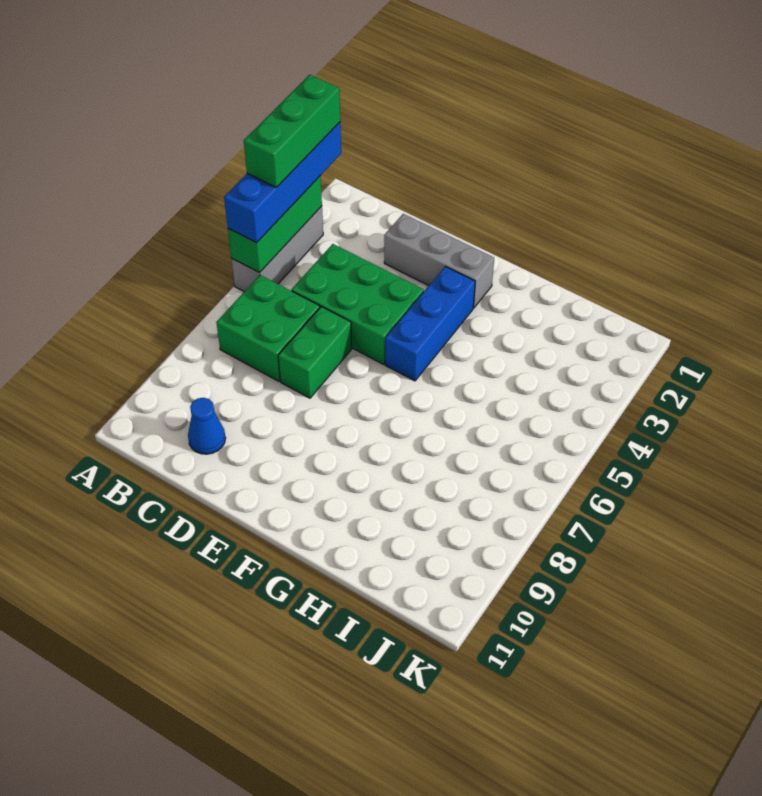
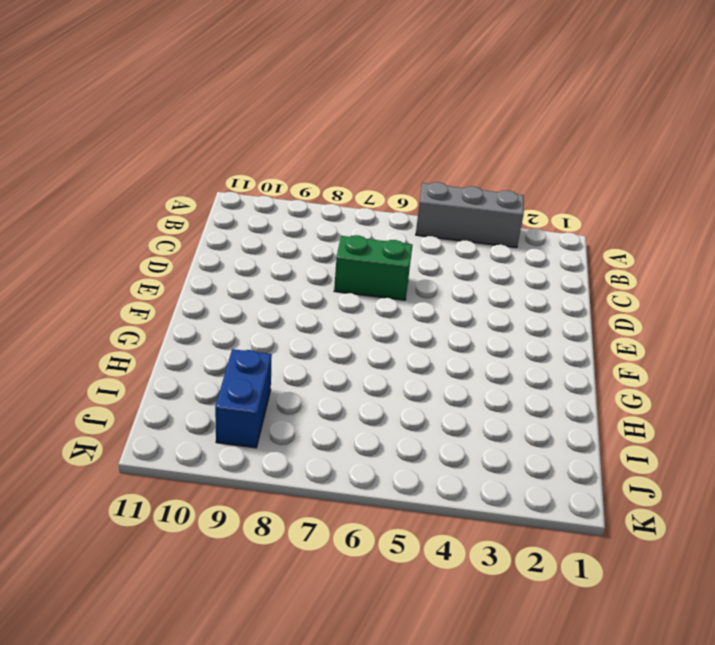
blue brick I9:J9 level 1 -> none
none -> green brick B6:C7 level 1
none -> green brick C4:E5 level 1

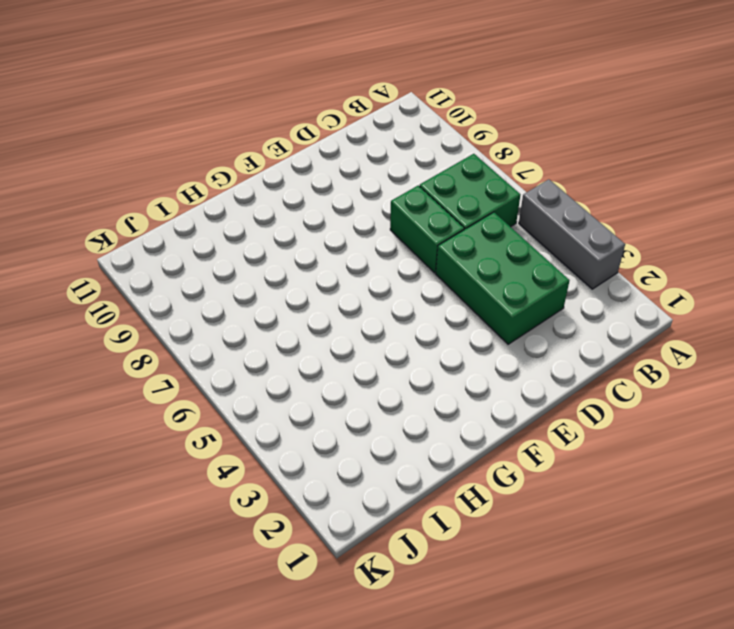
green brick C3:D5 level 1 -> green brick C4:E5 level 1
none -> blue cone C10 level 1
none -> grey brick D2:F2 level 1

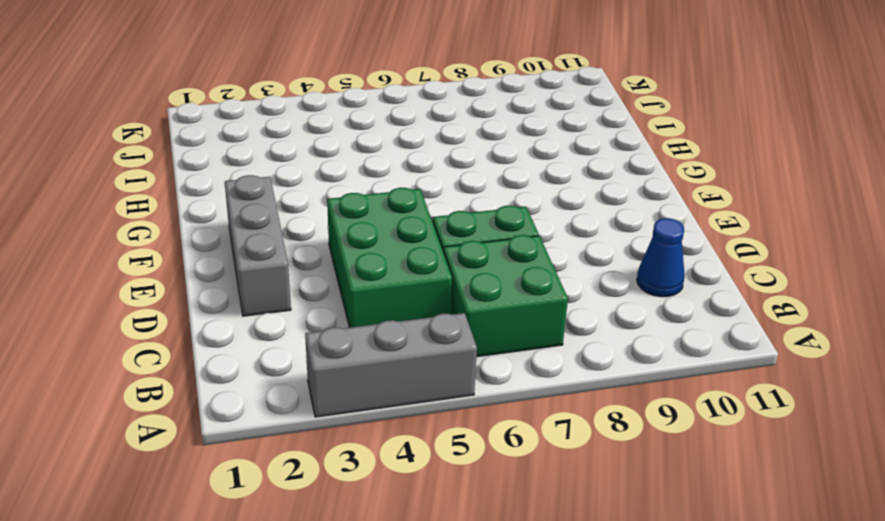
none -> blue brick F3:F5 level 1
none -> green brick A3:A5 level 2

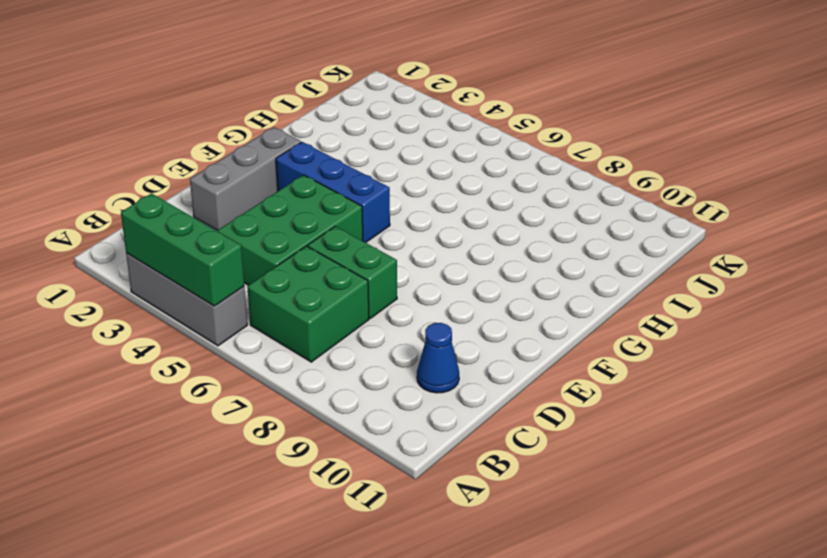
none -> blue brick A2:A5 level 3
none -> green brick A2:A4 level 4

